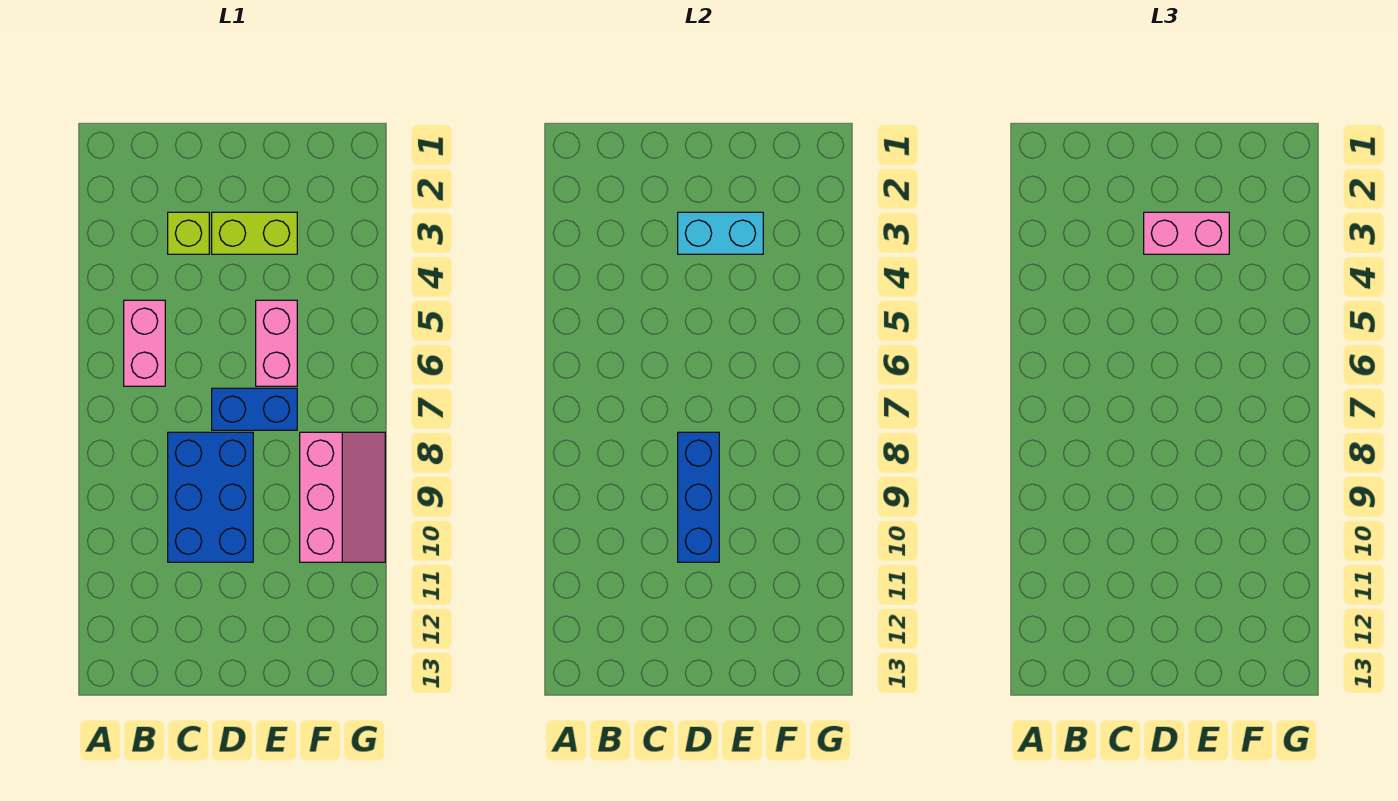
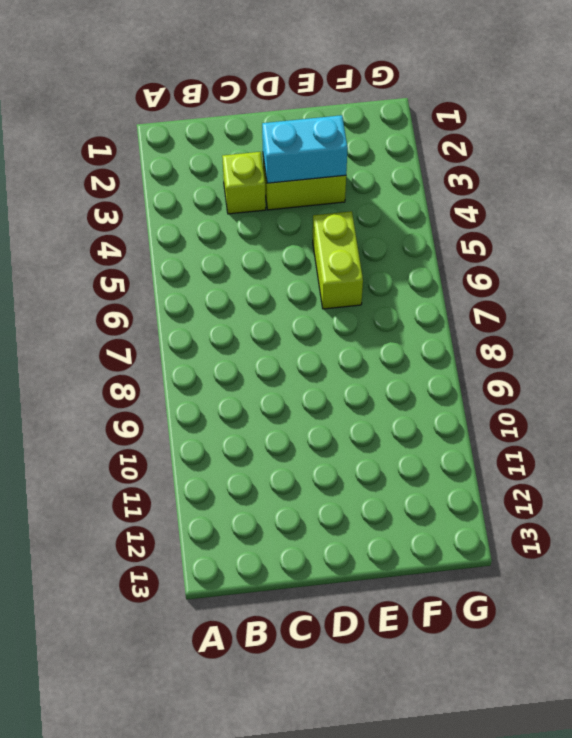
lime brick E5:E6 level 1 -> pink brick E5:E6 level 1
none -> pink brick B5:B6 level 1
none -> blue brick C8:D10 level 1

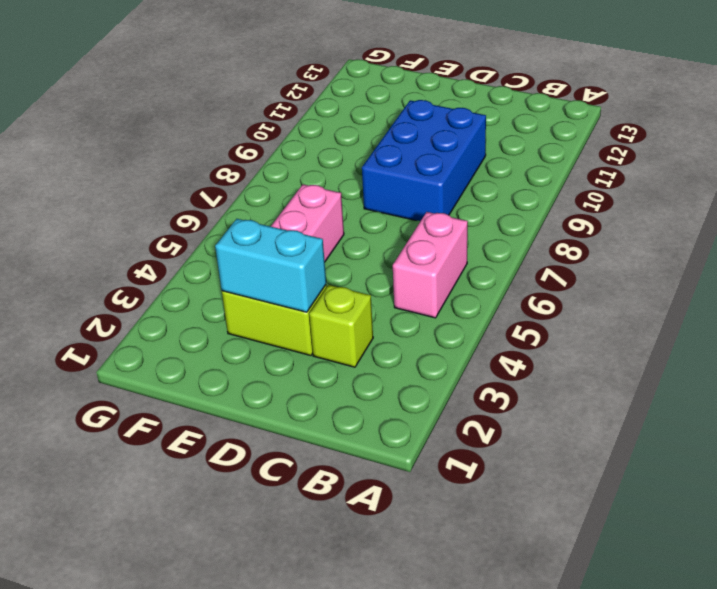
none -> blue brick D7:E7 level 1
none -> pink slope F8:G10 level 1 top F

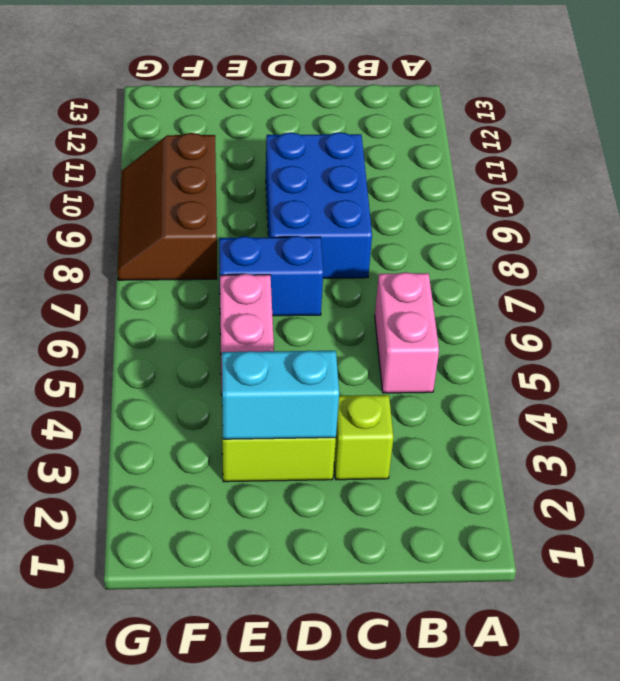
brown slope F8:G10 level 1 top F -> pink slope F8:G10 level 1 top F
none -> blue brick D8:D10 level 2
none -> pink brick D3:E3 level 3

